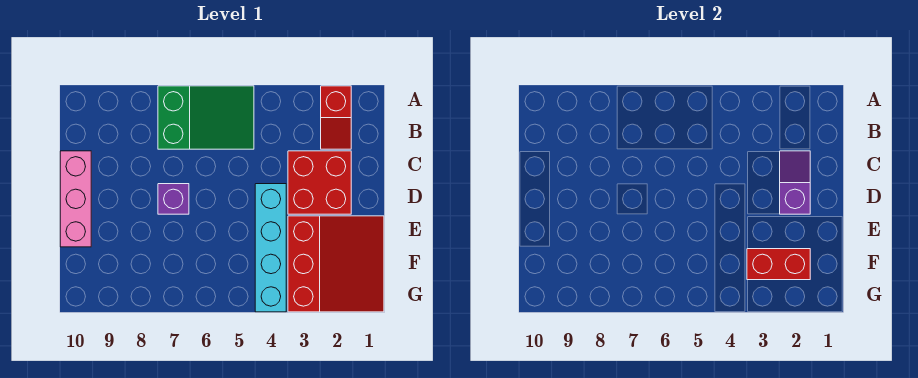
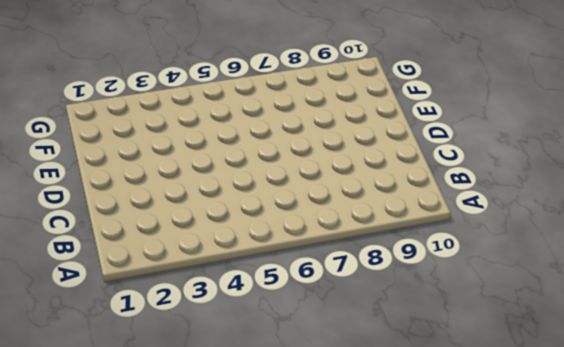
none -> red slope A2:B2 level 1 top A
none -> green slope A5:B7 level 1 top 7

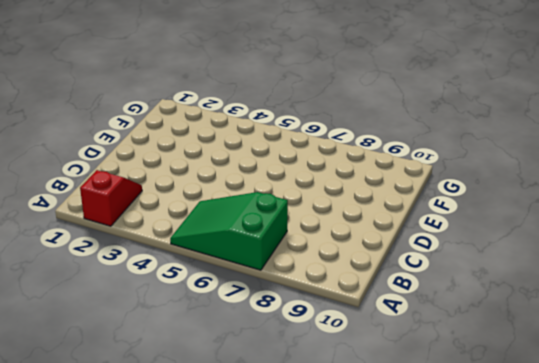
none -> red brick C2:D3 level 1
none -> pink brick C10:E10 level 1

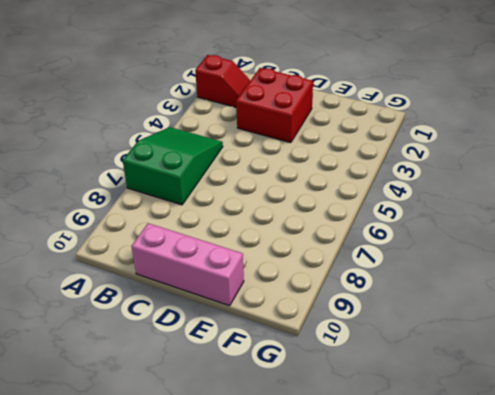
none -> cyan brick D4:G4 level 1
none -> purple brick D7 level 1

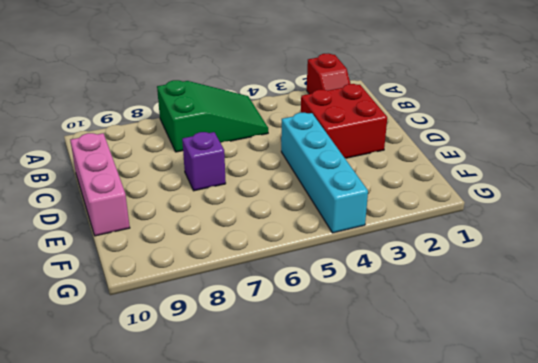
none -> red slope E1:G3 level 1 top 3
none -> purple slope C2:D2 level 2 top D

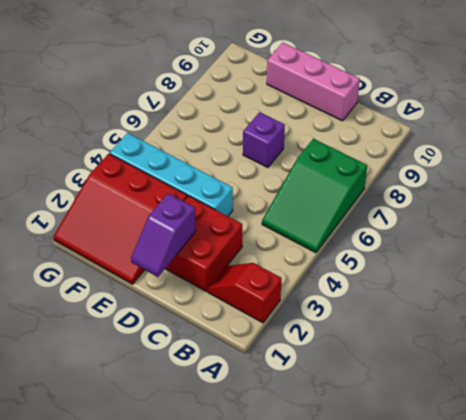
purple slope D1:D2 level 2 top 2 -> purple slope C2:D2 level 2 top D
none -> red brick F2:F3 level 2

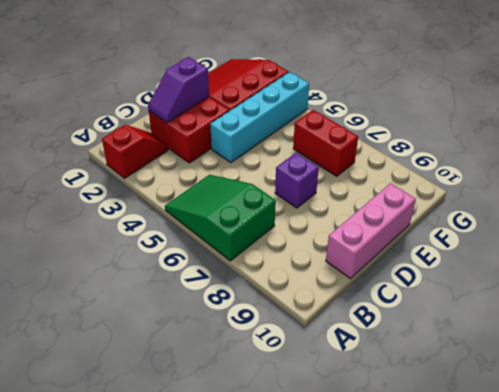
red brick F6:F7 level 1 -> red brick F2:F3 level 2

